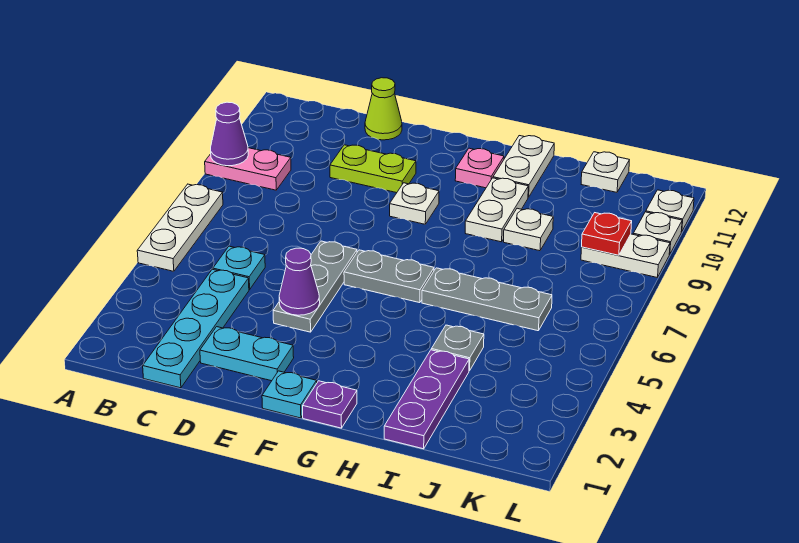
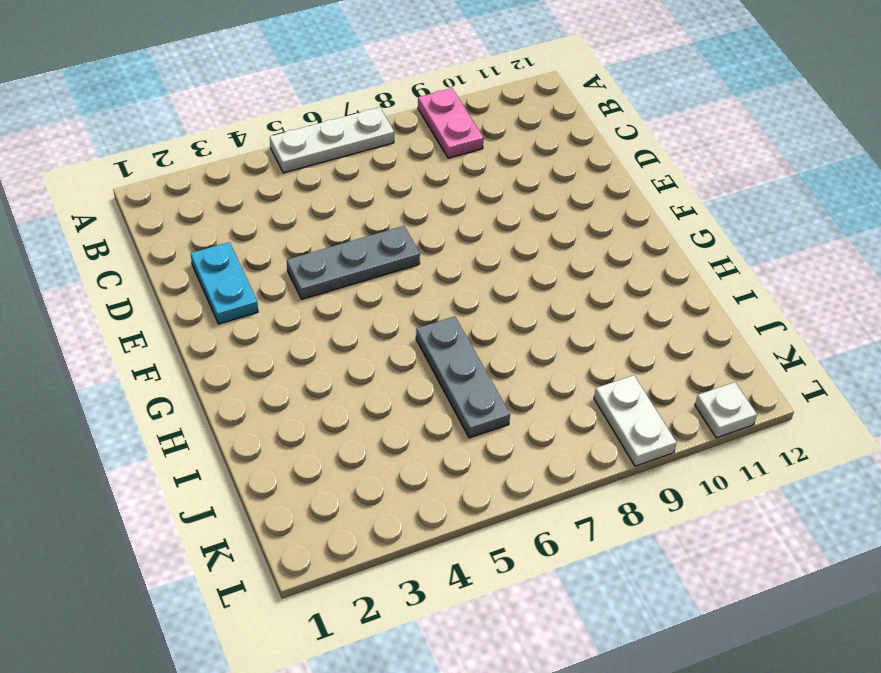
none -> cyan plate C1:C4 level 1
none -> cyan plate C5 level 1
none -> lime plate D10:E10 level 1

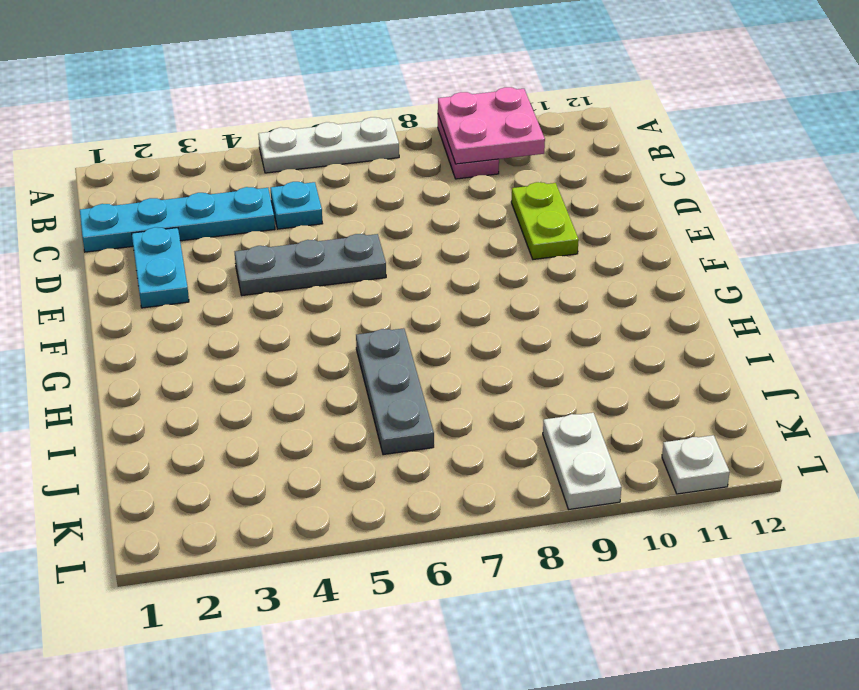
pink plate A9:B10 level 2 -> purple cone A9 level 2
none -> lime cone D12 level 1
none -> cyan plate F1 level 1
none -> grey plate F6:G6 level 1

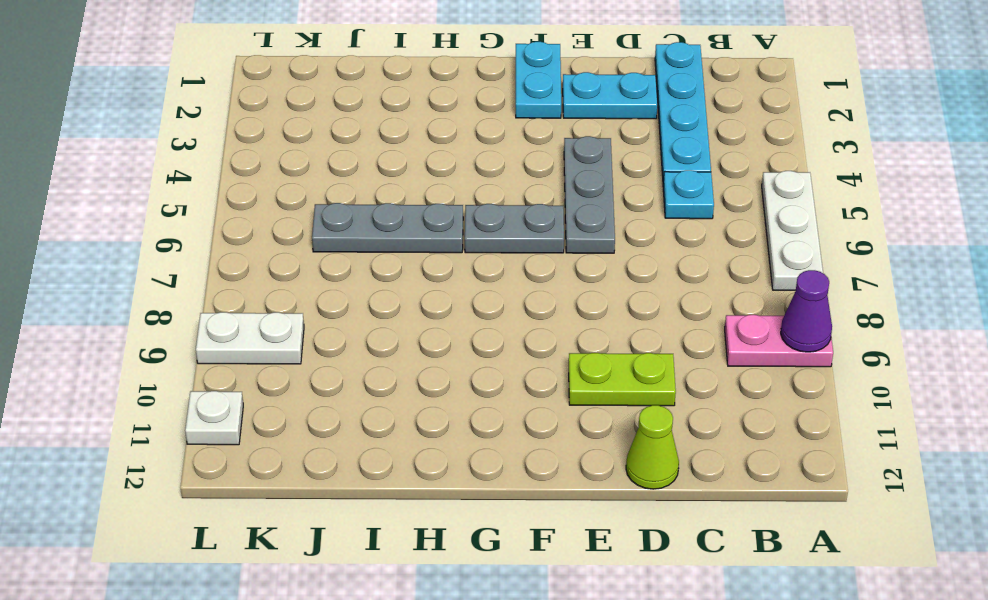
cyan plate F1:F2 level 1 -> cyan plate F1 level 1
none -> white plate F9 level 1
none -> purple plate G1 level 1
none -> pink plate G11 level 1

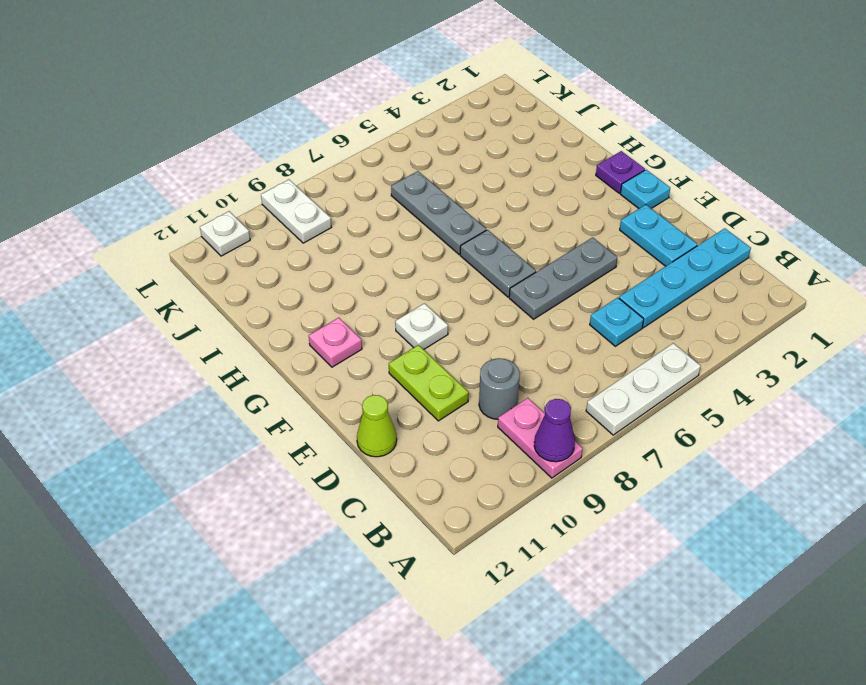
grey round brick C9 level 1 -> none
none -> white plate H9:H10 level 1
none -> white plate H11:H12 level 1
none -> purple plate I1:I3 level 1

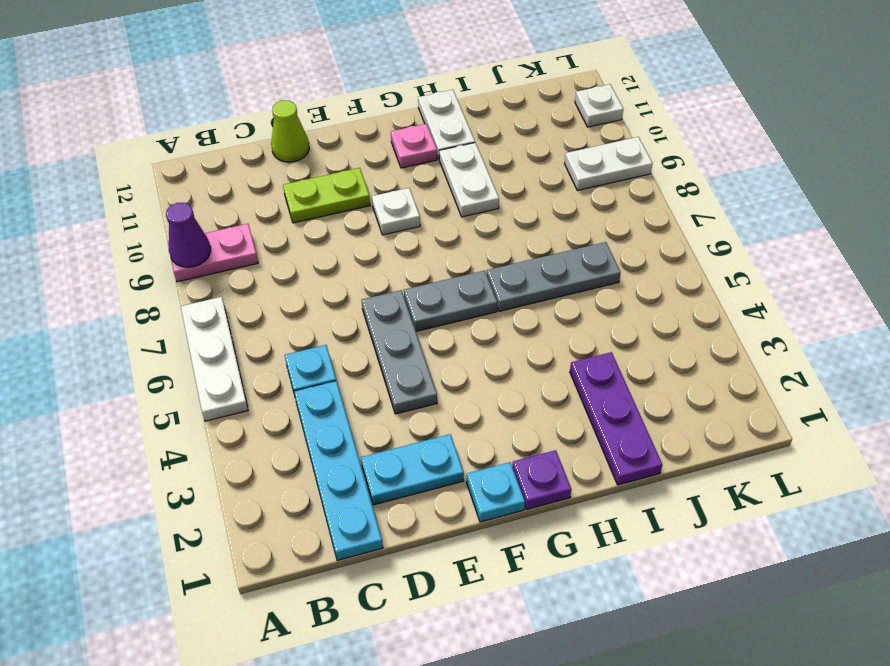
none -> grey plate I4 level 1
none -> white plate I9 level 1
none -> white plate J12 level 1

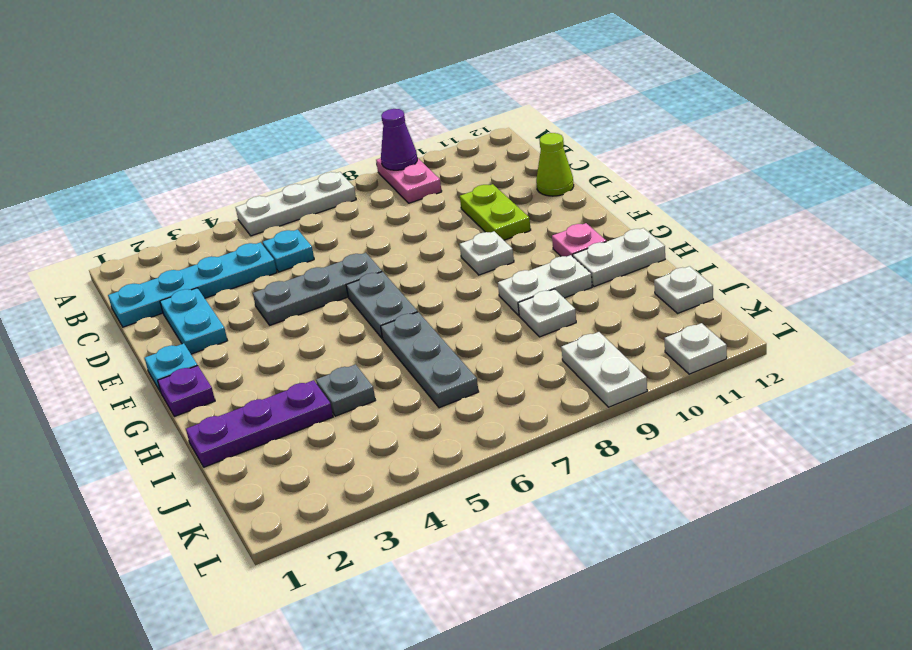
none -> white plate L10 level 1
none -> purple cone E4 level 2
none -> red plate K9 level 2

